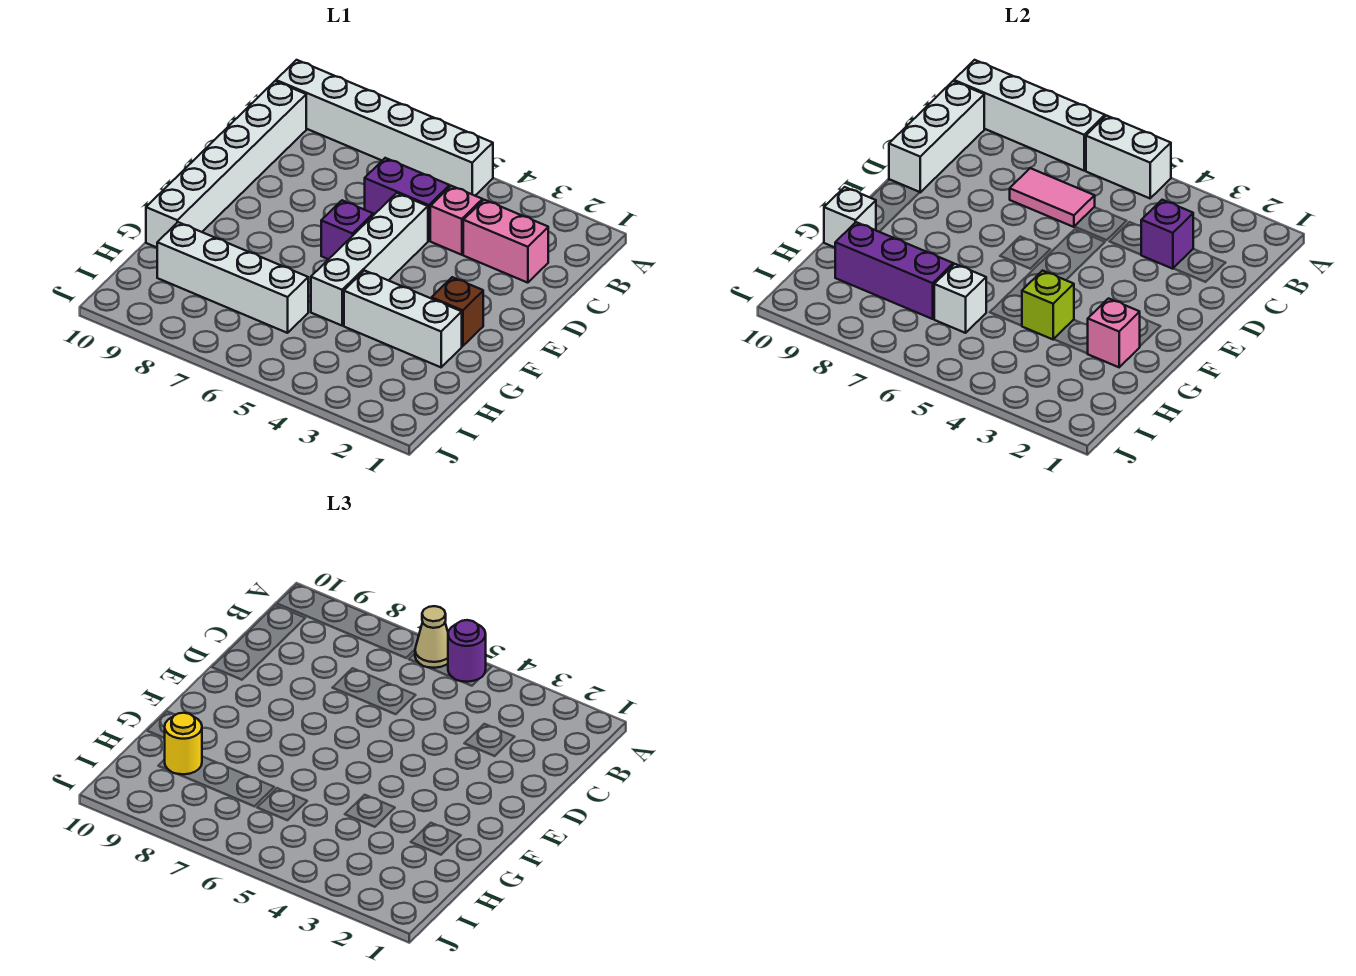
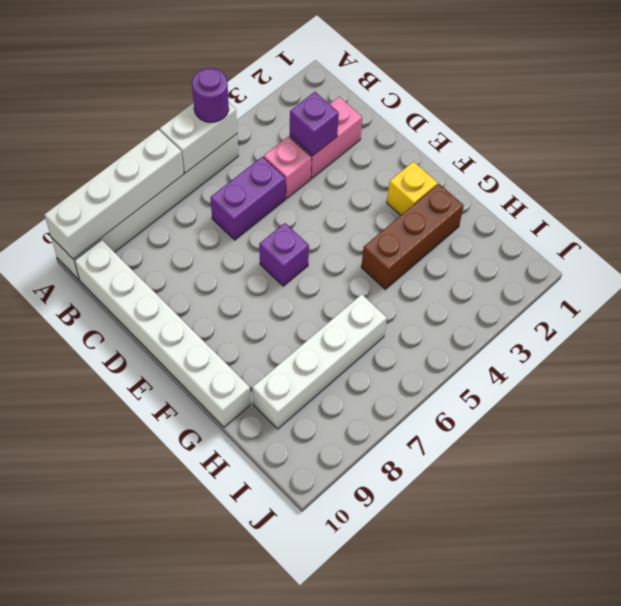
yellow brick F2 level 1 -> brown brick F2 level 1
brown brick G2:G4 level 1 -> white brick G2:G4 level 1
none -> white brick D5:G5 level 1
none -> white brick B10:D10 level 2
none -> pink tile C6:C7 level 2

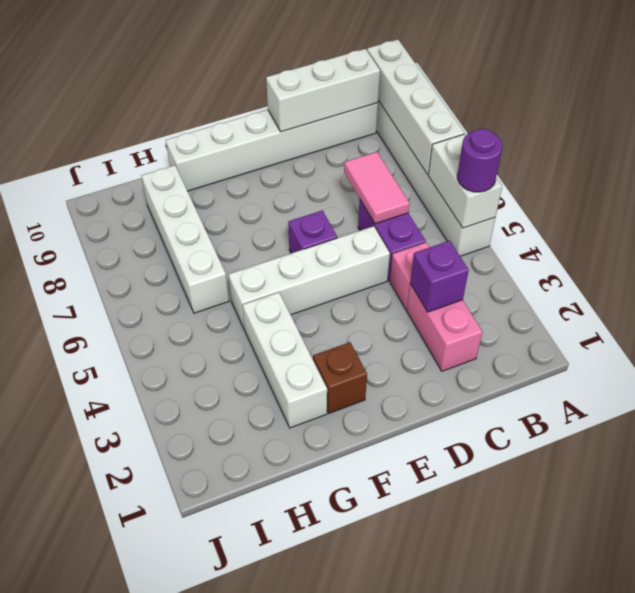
none -> pink brick G2 level 2
none -> lime brick G4 level 2
none -> white brick G10 level 2

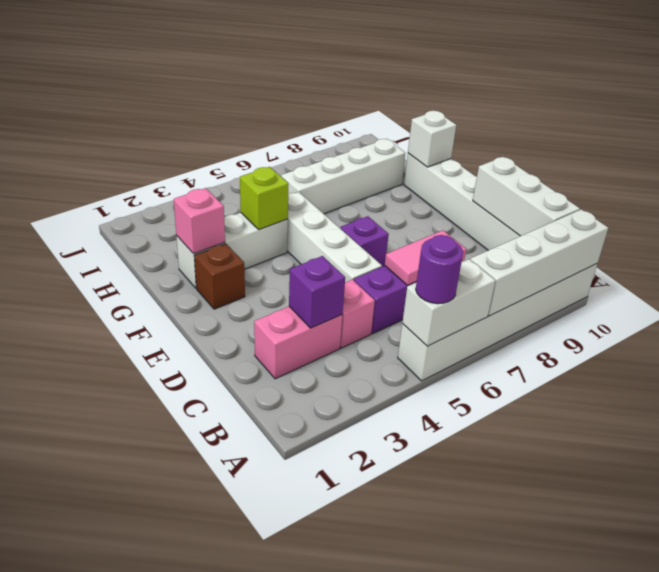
none -> white brick H6 level 2
none -> purple brick H7:H9 level 2
none -> tan cone A6 level 3

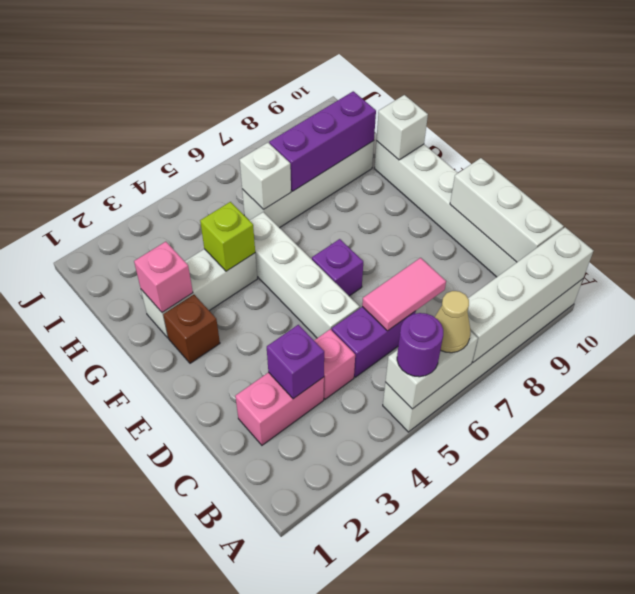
none -> yellow round brick H9 level 3

